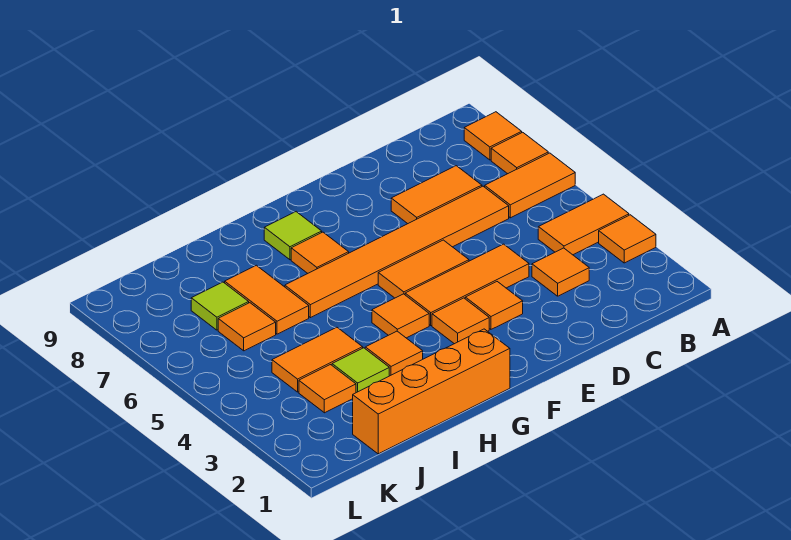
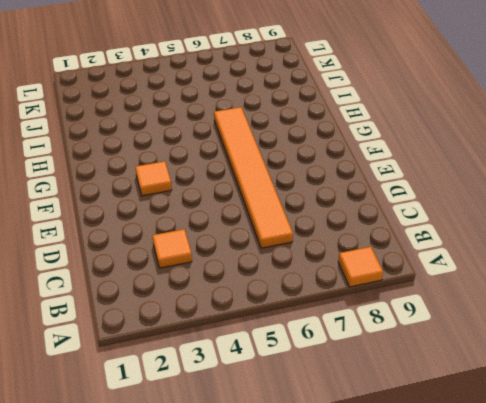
none -> orange tile A3 level 1
none -> orange tile A4:B4 level 1
none -> orange tile A6:B6 level 1

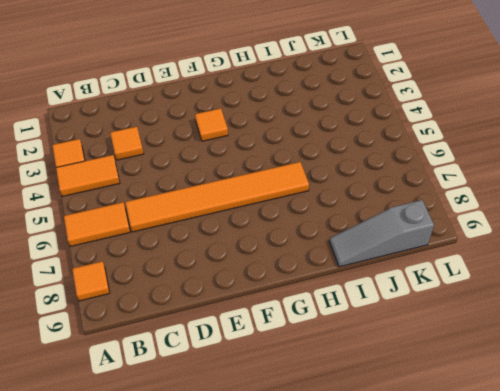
grey slope I9:K9 level 1 top K -> none
none -> orange tile A7 level 1
none -> orange tile C7:D7 level 1
none -> orange tile D4:F4 level 1

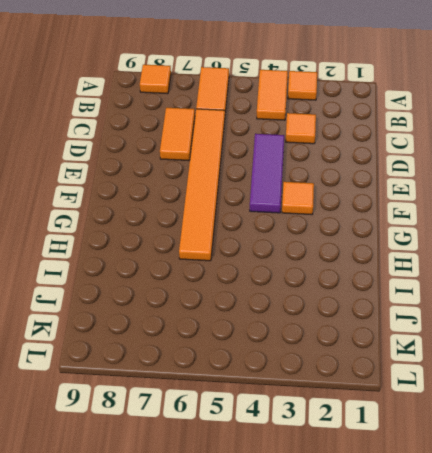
purple tile D4:F4 level 1 -> orange tile D4:F4 level 1
none -> orange tile A7 level 1
none -> orange tile E3 level 1
none -> orange tile E5:F5 level 1

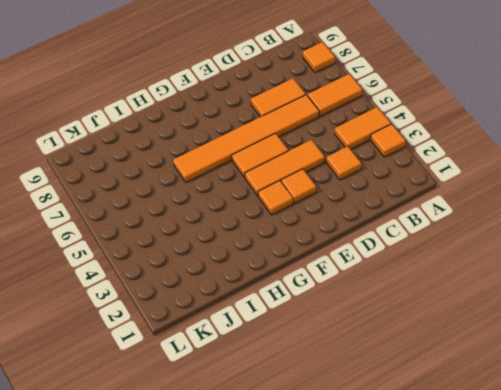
none -> orange tile A7 level 1
none -> orange brick G1:J1 level 1
none -> orange tile G4 level 1

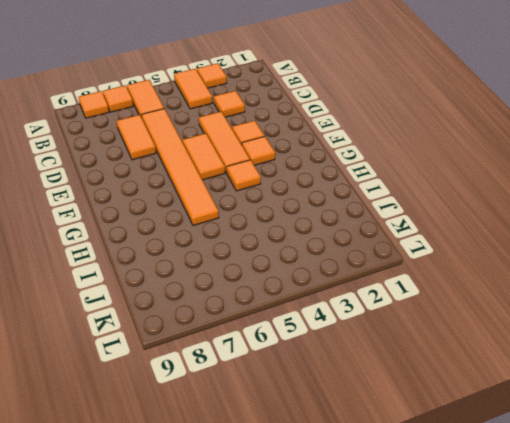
none -> orange brick G1:J1 level 1
none -> orange tile G7 level 1
none -> lime tile G8 level 1

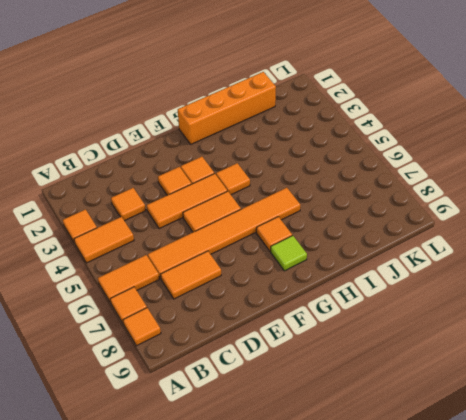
none -> orange tile H3 level 1
none -> lime tile I3 level 1
none -> orange tile I4:J4 level 1

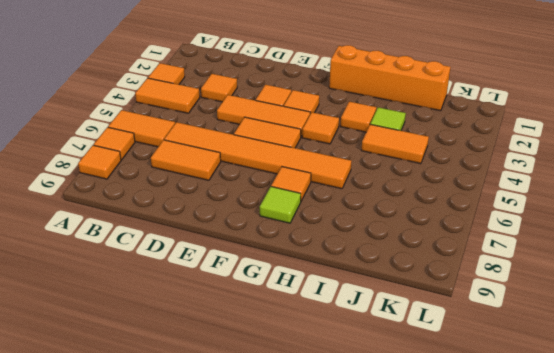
none -> orange tile I6:I7 level 1
none -> orange tile J3 level 1
none -> orange tile J6 level 1

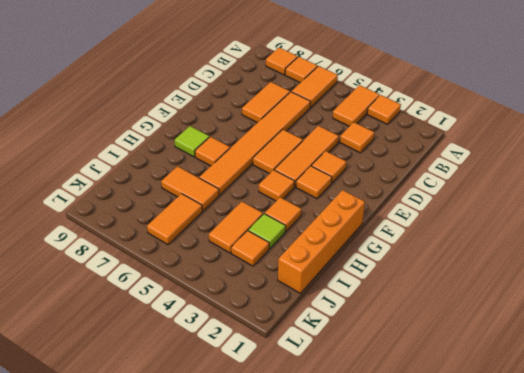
orange tile J6:K6 level 1 -> orange tile J6 level 1
none -> lime tile J7 level 1

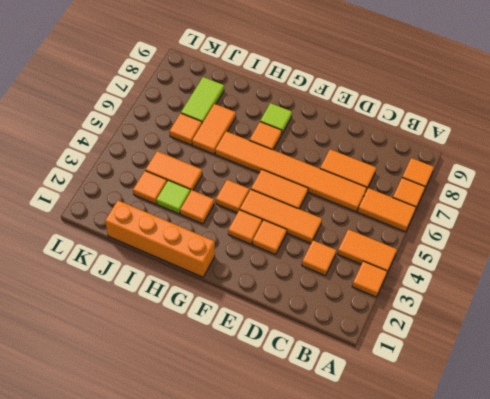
lime tile J7:J8 level 1 -> lime tile J7 level 1

